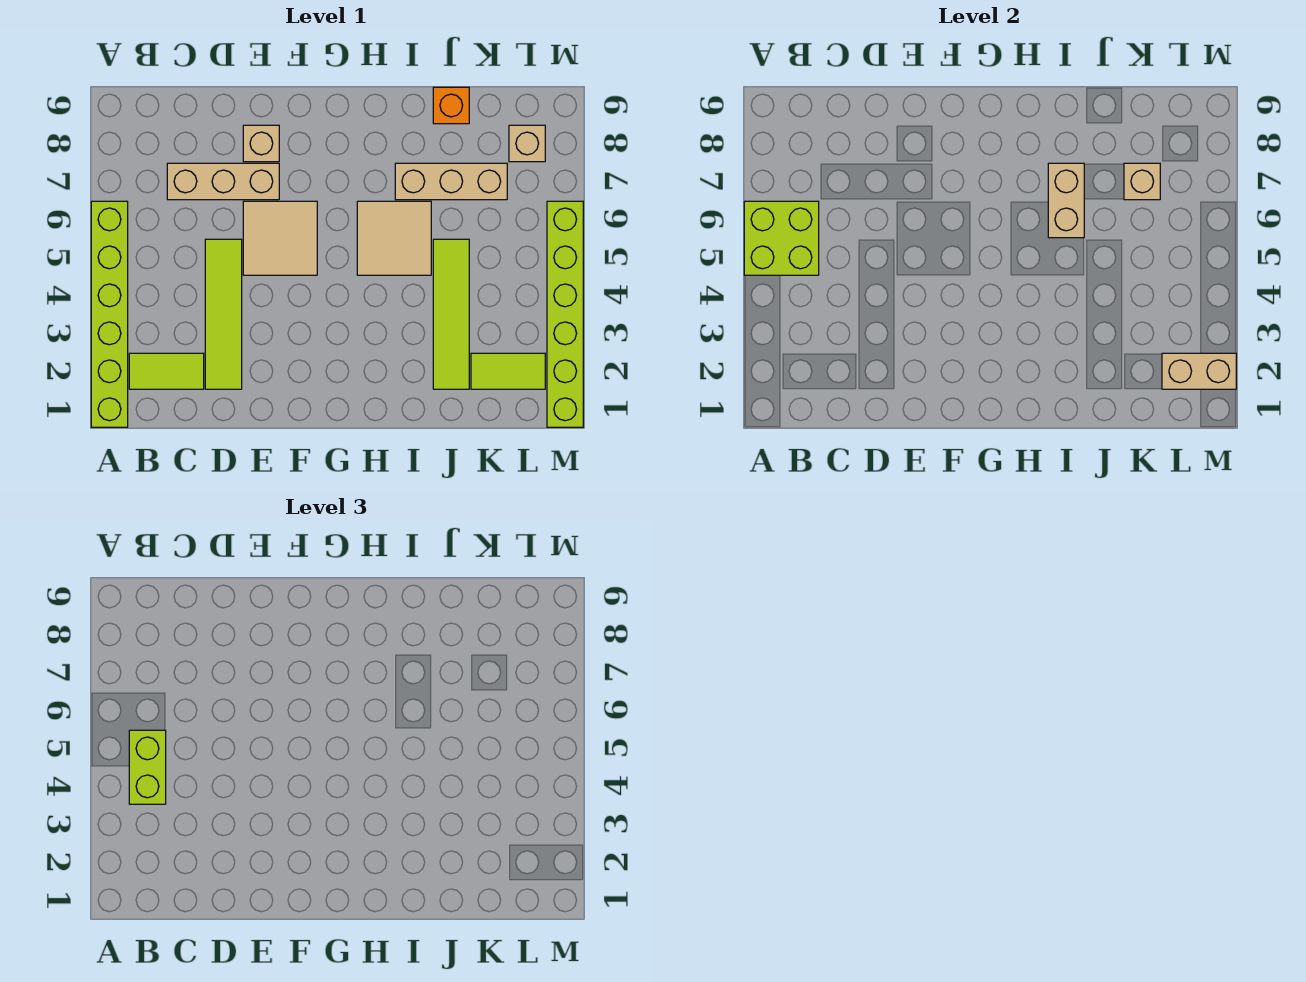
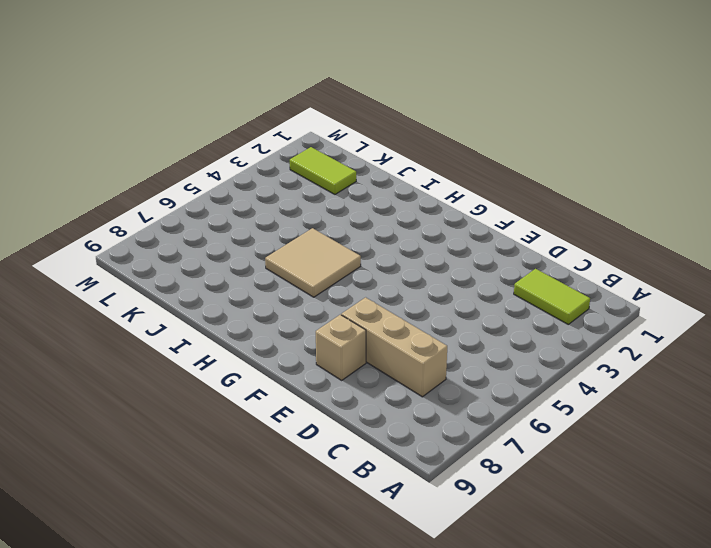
none -> lime brick A1:A6 level 1
none -> lime tile D2:D5 level 1
none -> tan tile E5:F6 level 1

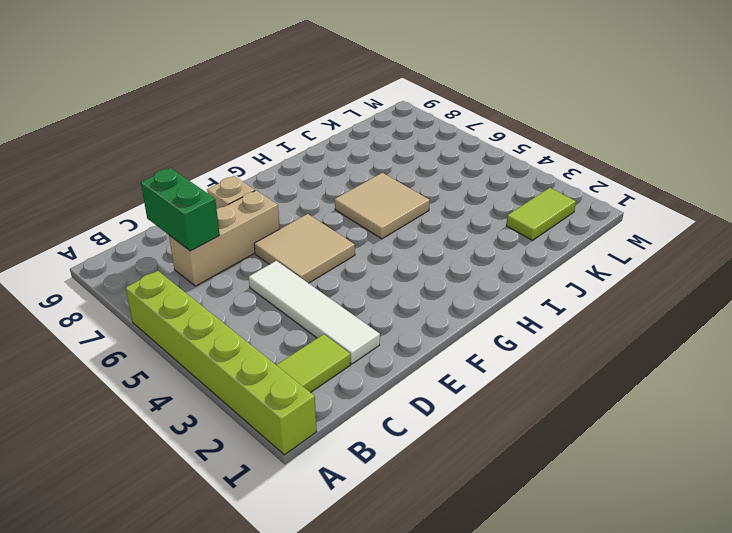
green brick C7:C8 level 2 -> none
white tile D2:D5 level 1 -> lime tile D2:D5 level 1
none -> tan brick I7:K7 level 1
none -> lime tile J2:J5 level 1
none -> orange brick J9 level 1

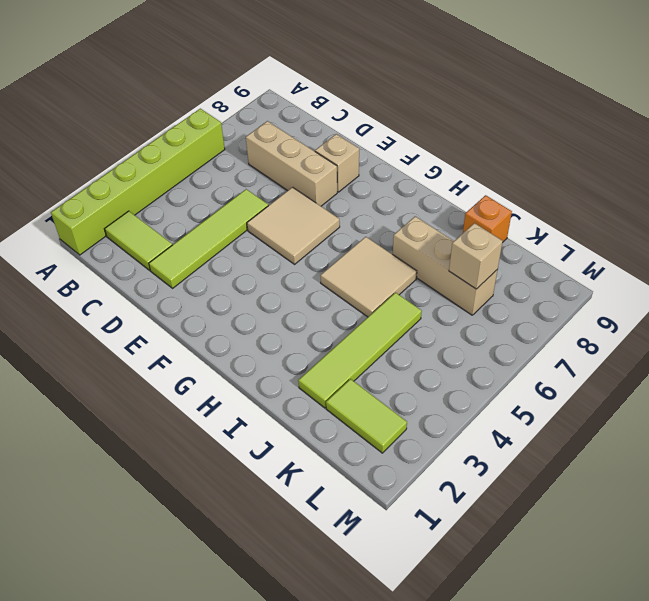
none -> tan brick L8 level 1
none -> lime brick M1:M6 level 1
none -> lime brick A5:B6 level 2

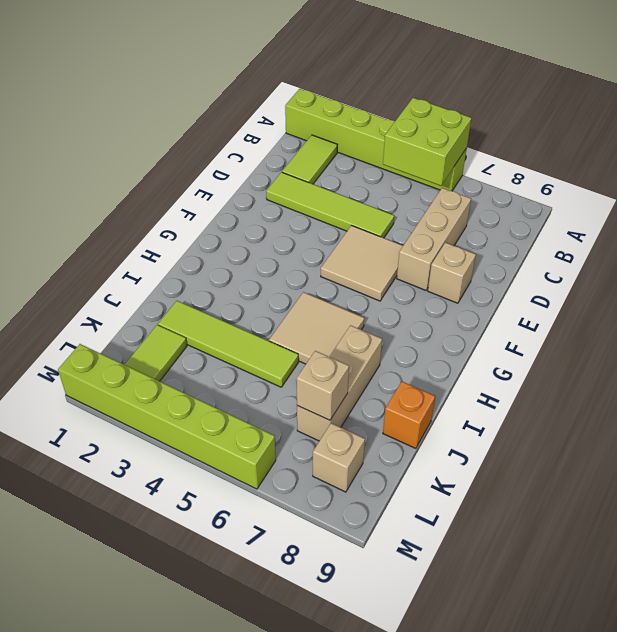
none -> tan brick I6:I7 level 2
none -> tan brick L2:M2 level 2
none -> lime brick B4:B5 level 3

